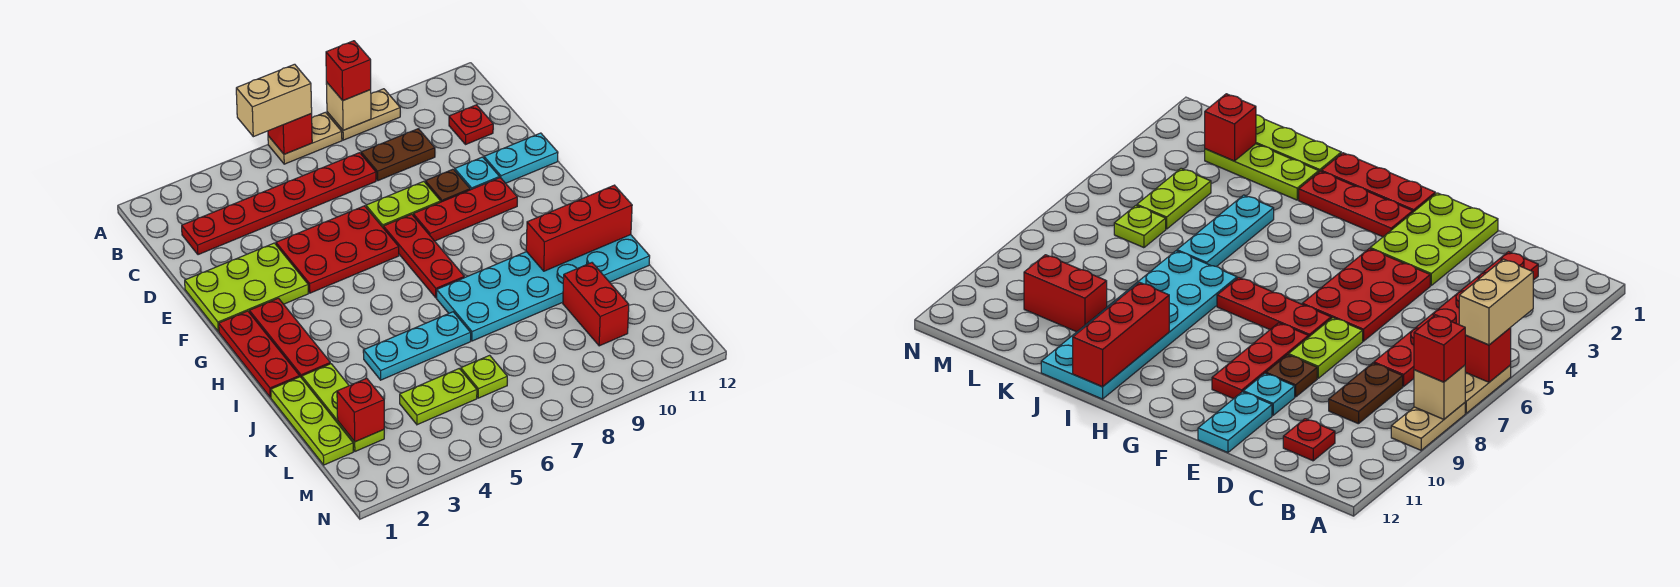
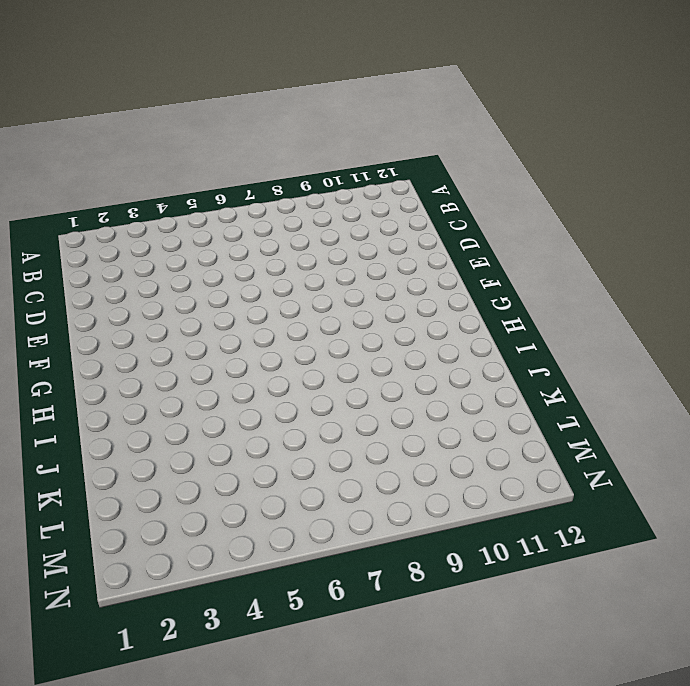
none -> tan plate A6:A7 level 1
none -> tan plate A8:A9 level 1
none -> red plate C2:C7 level 1

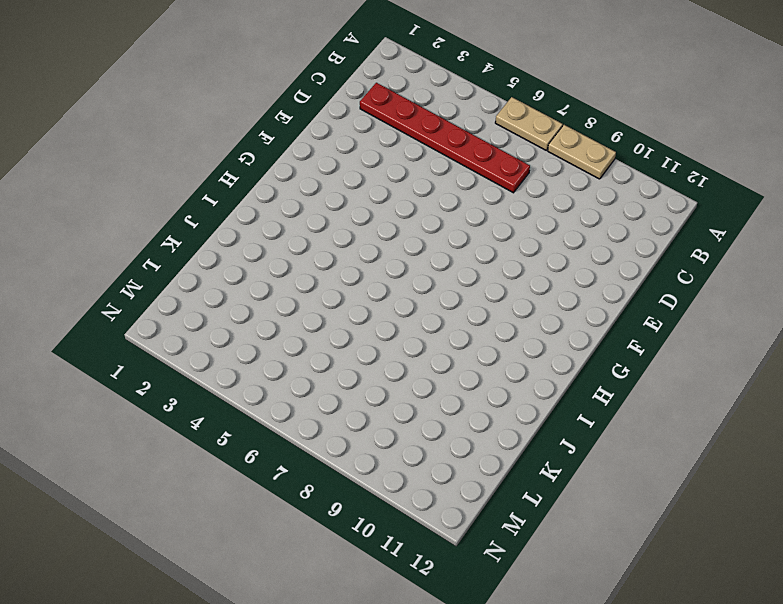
none -> brown plate C8:C9 level 1
none -> red plate C11 level 1
none -> lime plate E1:F3 level 1

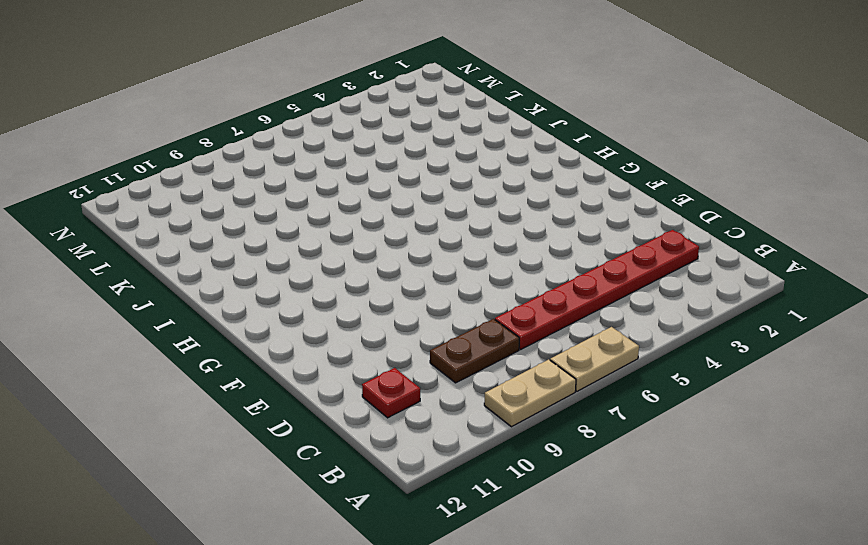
none -> lime plate E1:F3 level 1
none -> red plate E4:F6 level 1
none -> lime plate E7:E8 level 1

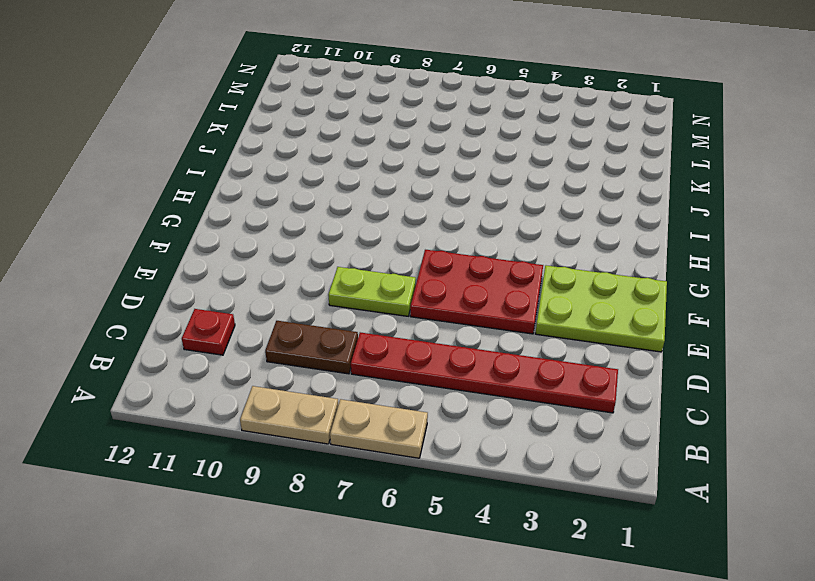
none -> brown plate E9 level 1
none -> cyan plate E10 level 1
none -> cyan plate E11:E12 level 1

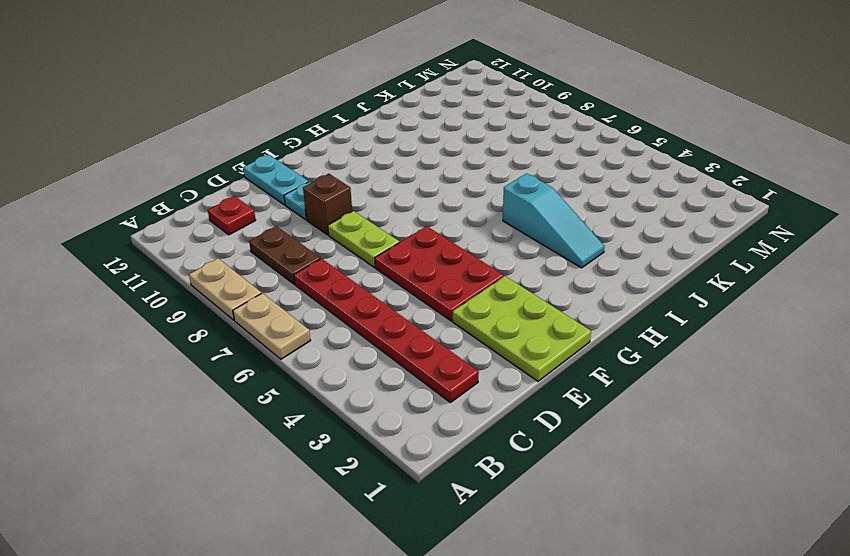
brown brick E9 level 1 -> brown plate E9 level 1
cyan slope I3:I5 level 1 top 5 -> none
none -> red plate F7:H7 level 1
none -> red plate F8:F10 level 1
none -> red plate G1:I1 level 1

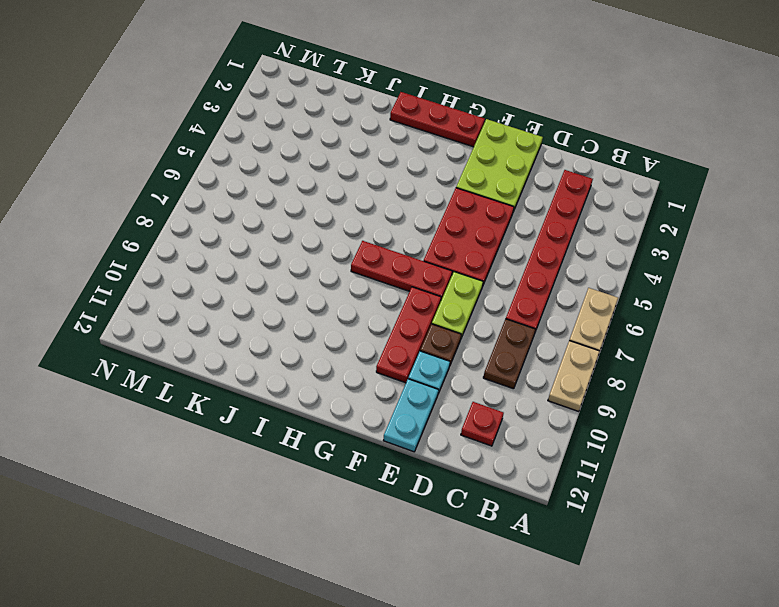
none -> red plate G2:I2 level 1
none -> cyan plate I7:J12 level 1
none -> lime plate J1:L1 level 1

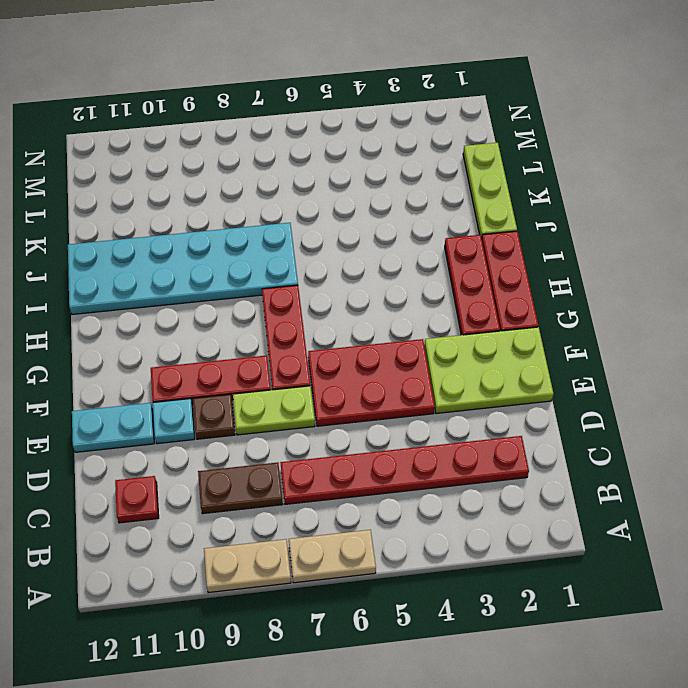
none -> lime plate J2:L2 level 1
none -> cyan plate J4:J6 level 1
none -> red brick K10:L10 level 1

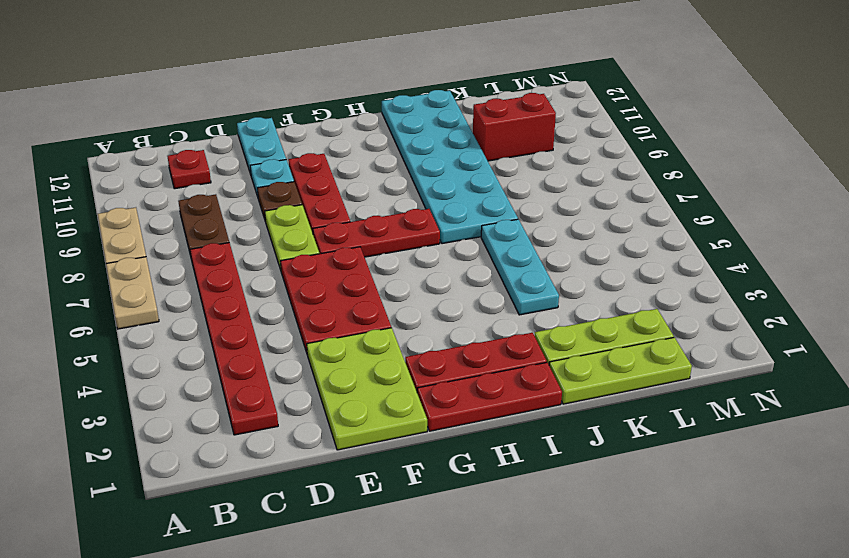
none -> lime plate L4:L5 level 1
none -> lime plate L6 level 1
none -> red brick A6 level 2

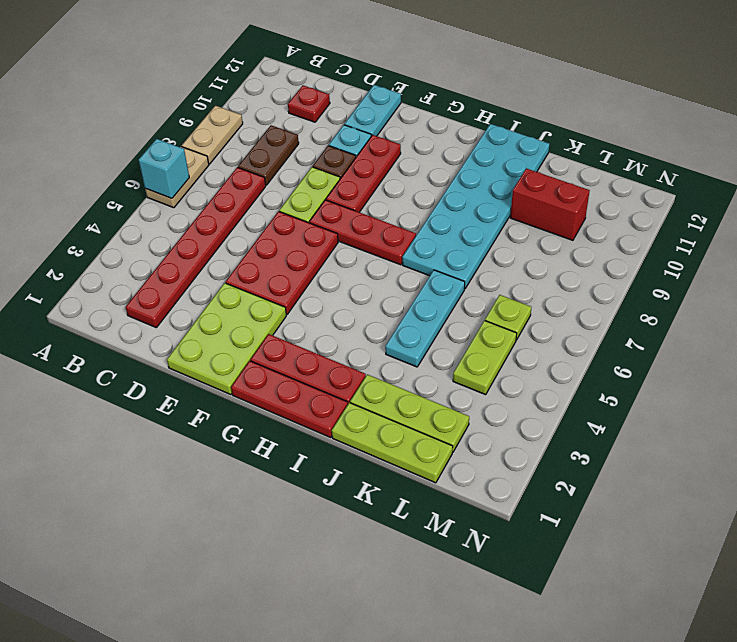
cyan brick A6 level 2 -> red brick A6 level 2
none -> tan brick A8 level 2
none -> red brick I10:I12 level 2
none -> red brick L2 level 2

